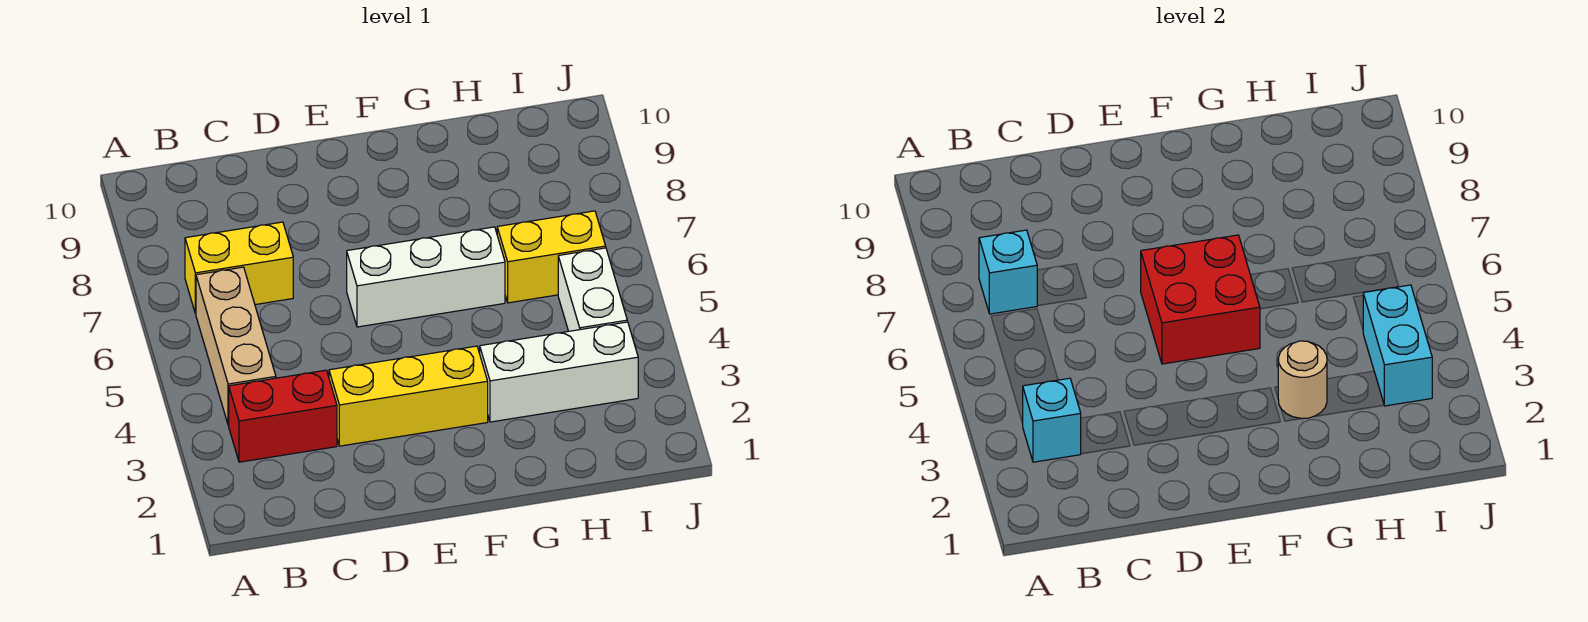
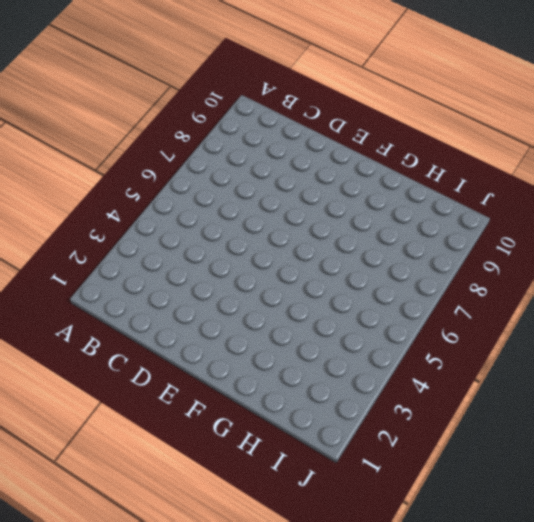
none -> red brick B3:C3 level 1
none -> tan brick B4:B6 level 1
none -> yellow brick B7:C7 level 1

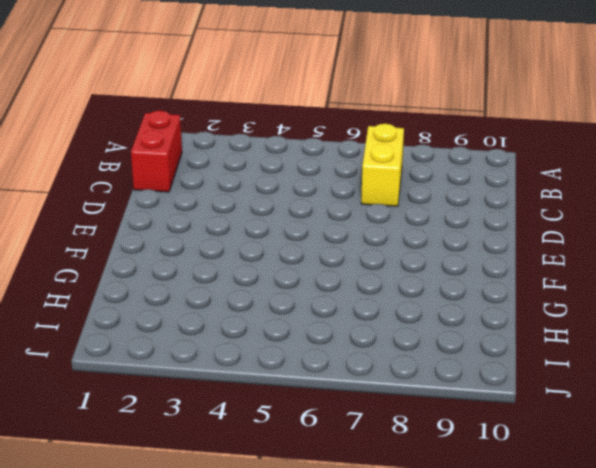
red brick B1:C1 level 1 -> red brick B3:C3 level 1
none -> tan brick B4:B6 level 1
none -> yellow brick D3:F3 level 1
none -> white brick E6:G6 level 1

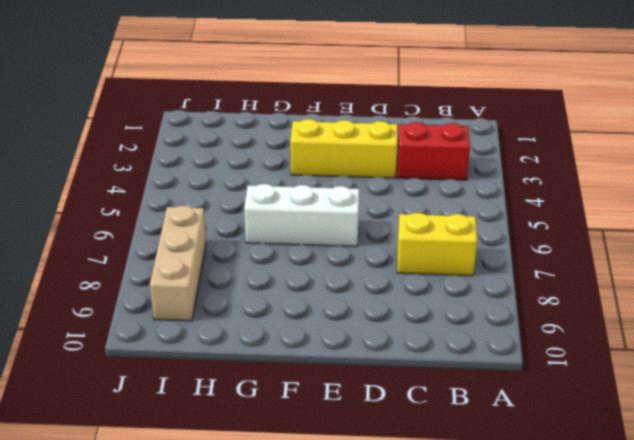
tan brick I7:I9 level 1 -> tan brick B4:B6 level 1
none -> white brick G3:I3 level 1
none -> yellow brick H6:I6 level 1
none -> white brick I4:I5 level 1

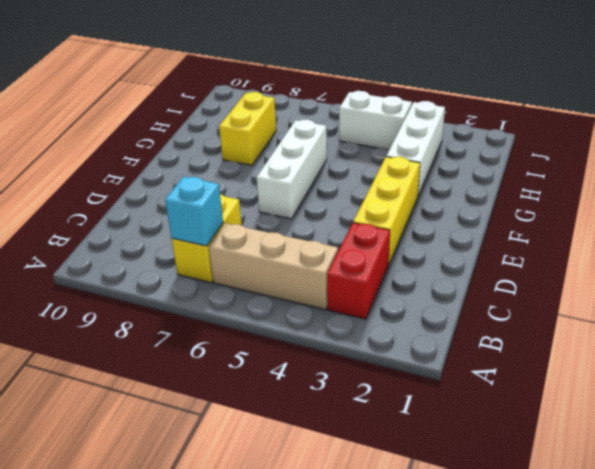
yellow brick G8:H8 level 1 -> yellow brick H6:I6 level 1
none -> cyan brick B3 level 2
none -> red brick E5:F6 level 2
none -> tan round brick G3 level 2

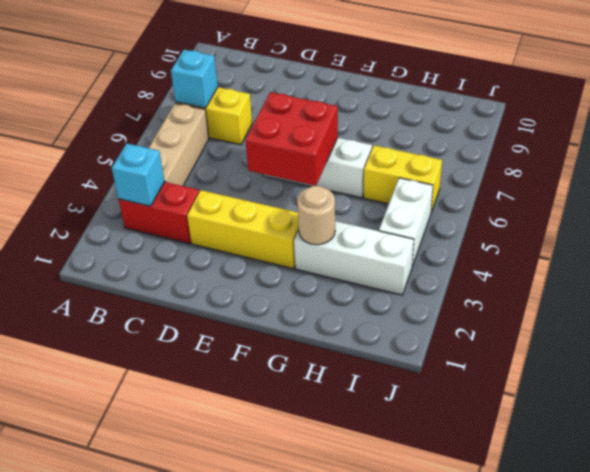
none -> cyan brick I3:I4 level 2

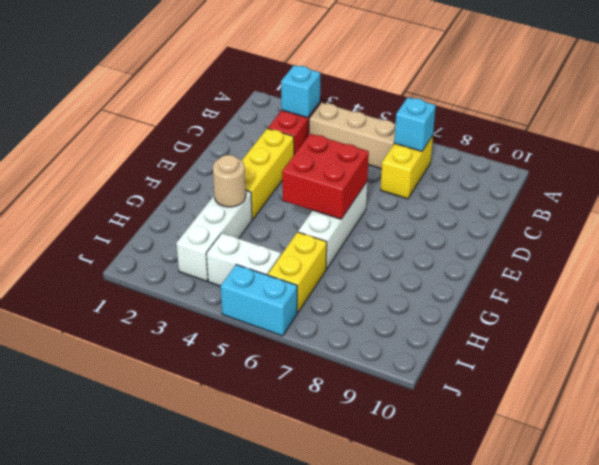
cyan brick J5:J6 level 1 -> cyan brick I3:I4 level 2

